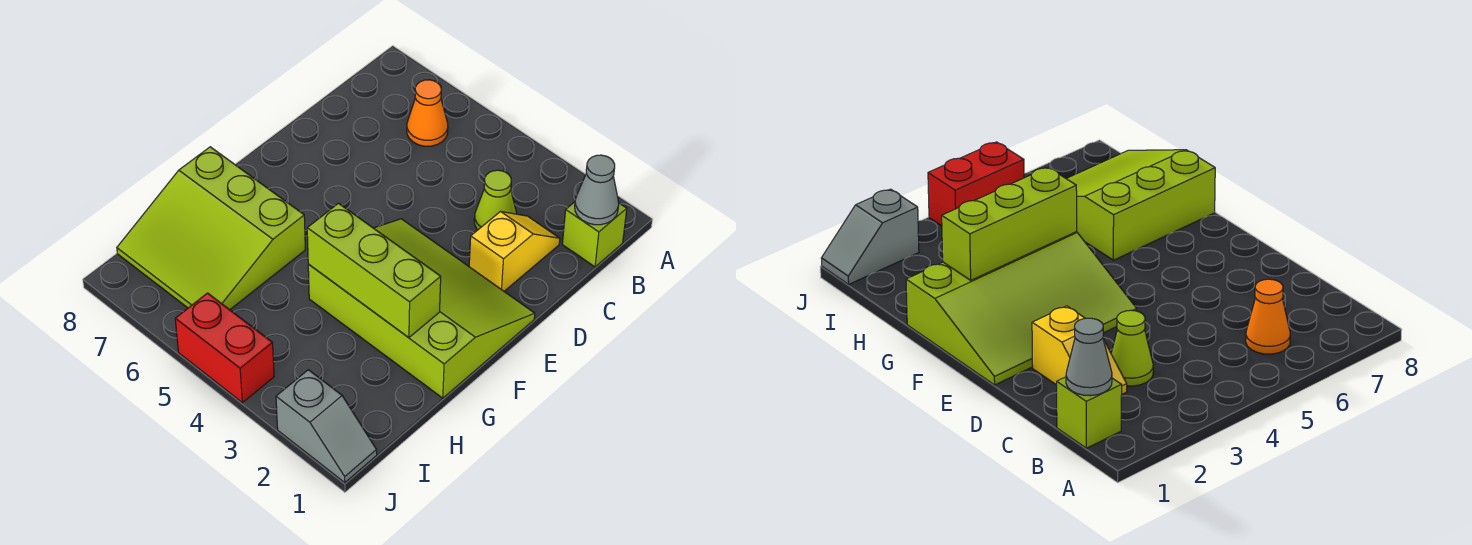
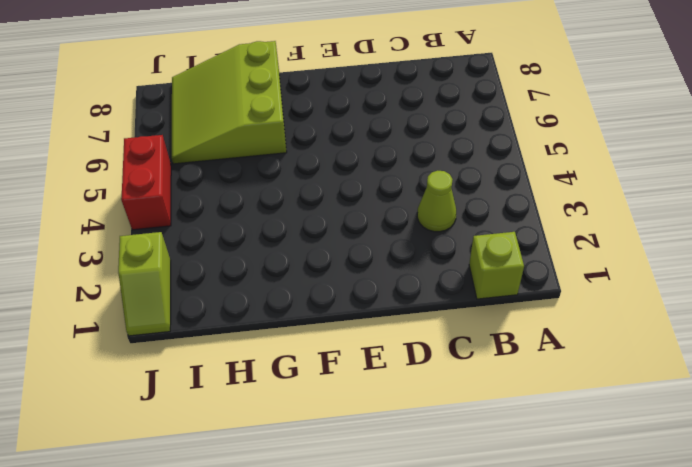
lime slope J1:J2 level 1 top 2 -> grey slope J1:J2 level 1 top 2
none -> orange cone B6 level 1
none -> yellow slope C2:D2 level 1 top D

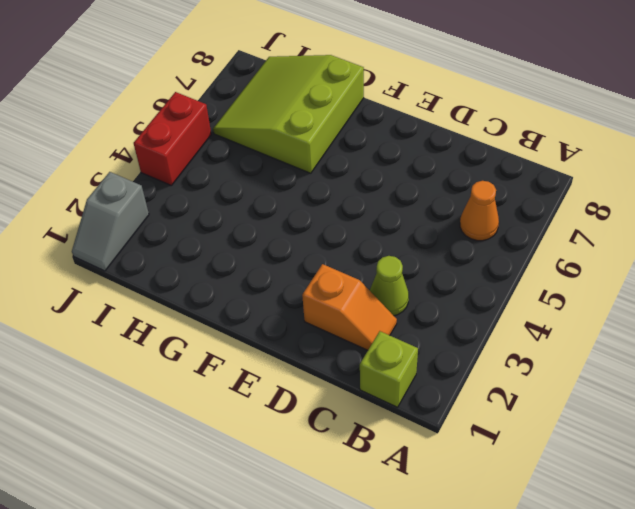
orange slope C2:D2 level 1 top D -> yellow slope C2:D2 level 1 top D
none -> lime slope E1:G4 level 1 top G
none -> grey cone B1 level 2

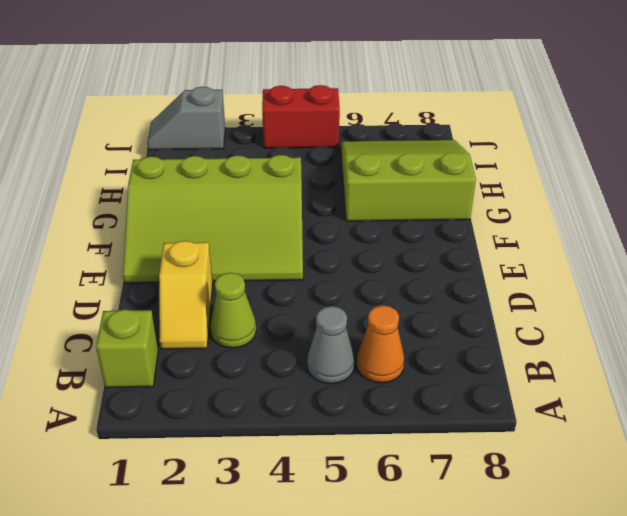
grey cone B5 level 1 -> grey cone B1 level 2
none -> lime brick G2:G4 level 2

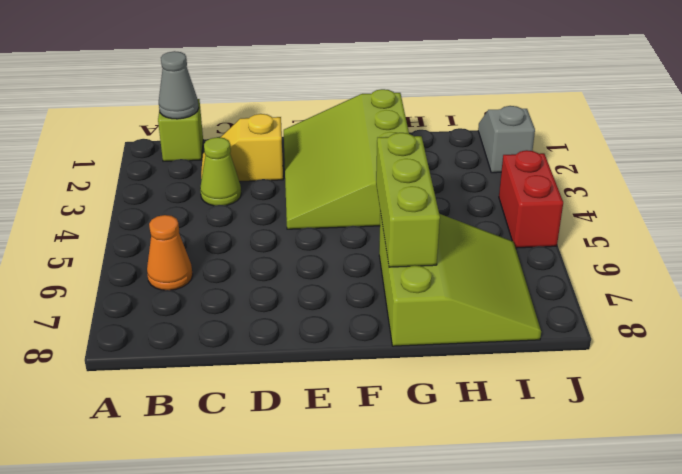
lime brick G5:G7 level 2 -> lime brick G2:G4 level 2

